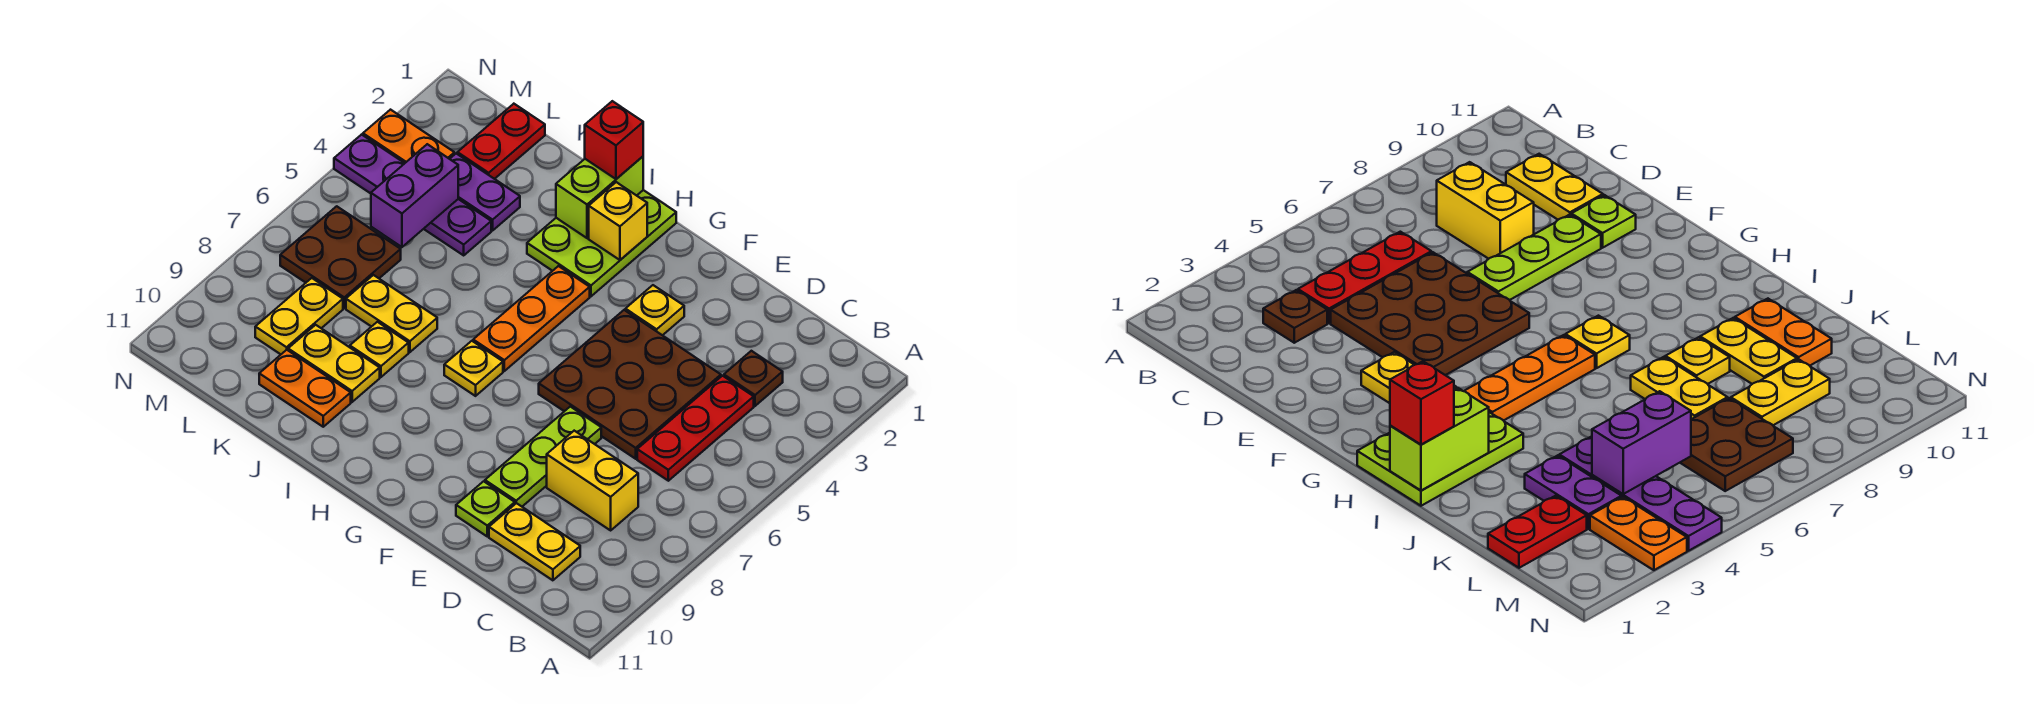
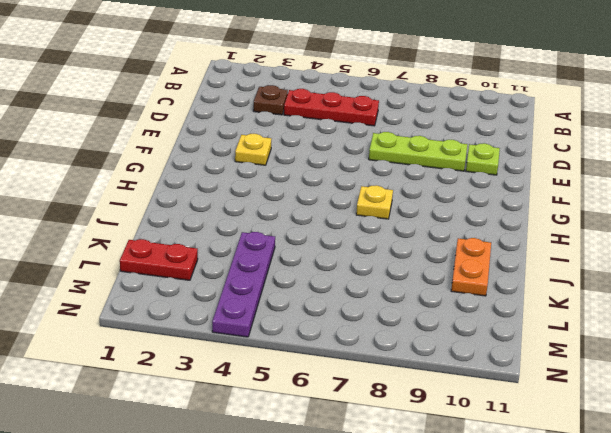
none -> yellow brick C8:D8 level 1
none -> yellow plate C10:D10 level 1
none -> brown plate D4:F6 level 1

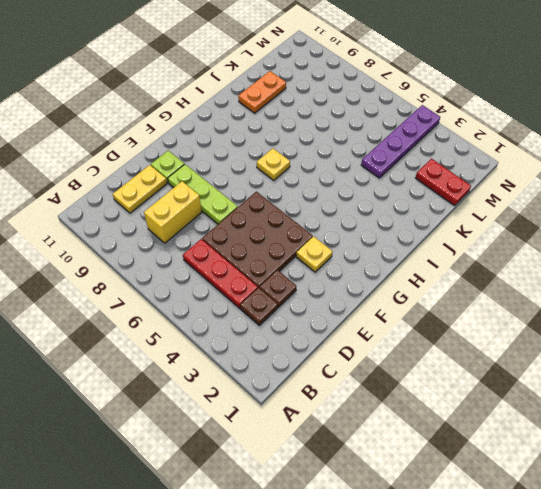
brown plate D3 level 1 -> none
none -> lime plate H1:I3 level 1
none -> orange plate H4:H6 level 1
none -> yellow plate J7:K7 level 1

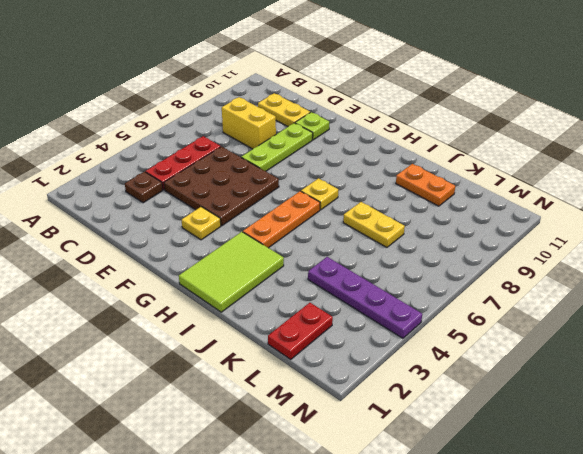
lime tile H1:I3 level 1 -> lime plate H1:I3 level 1
none -> yellow plate J8 level 1
none -> yellow plate J9:K9 level 1
none -> purple plate K3:L3 level 1

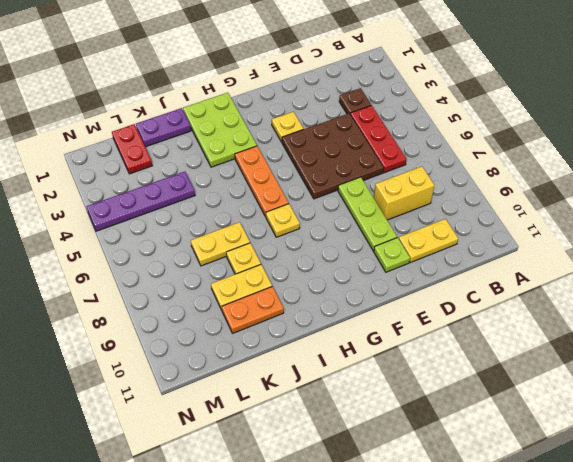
purple plate J1:K1 level 1 -> purple plate K3:L3 level 1
none -> brown plate L6:M7 level 1
none -> yellow plate L8:L9 level 1
none -> orange plate M3:N3 level 1

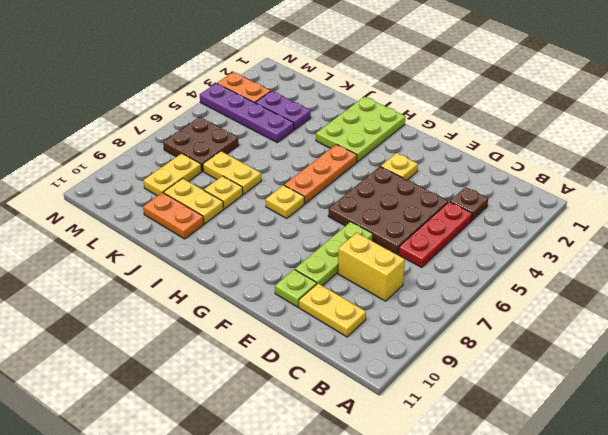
none -> red plate L1:L2 level 1
none -> yellow brick H2 level 2
none -> lime brick I1:I2 level 2

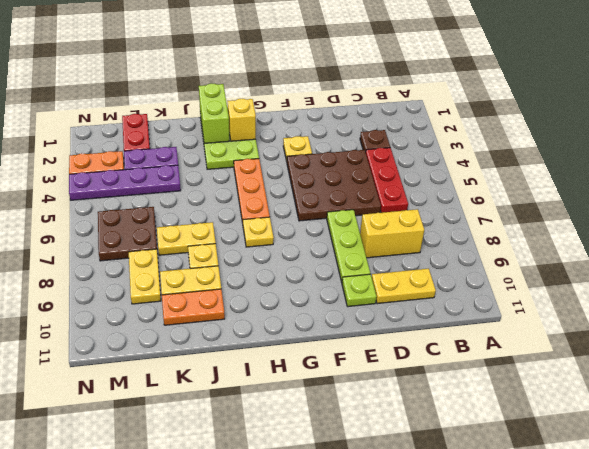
none -> purple brick L4:L5 level 2
none -> red brick I1 level 3

